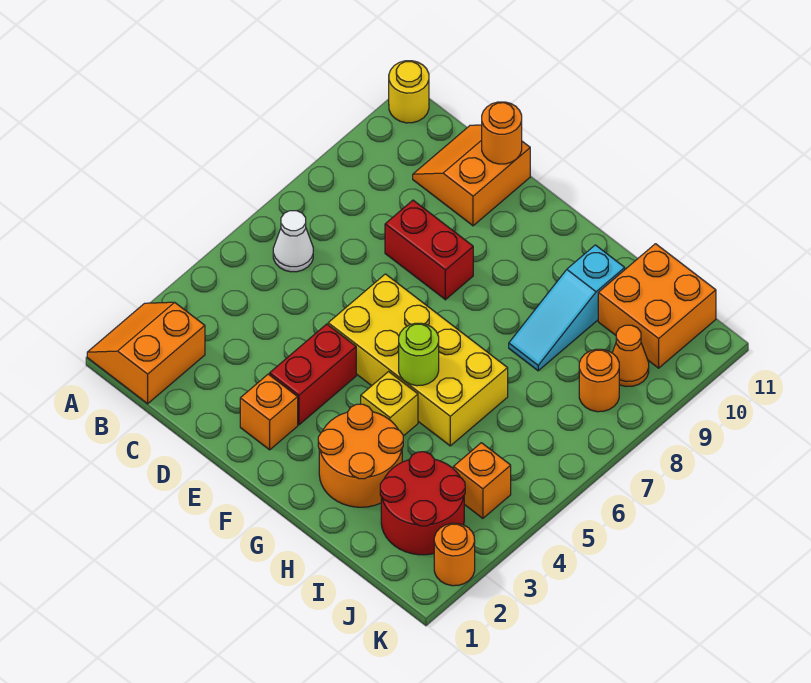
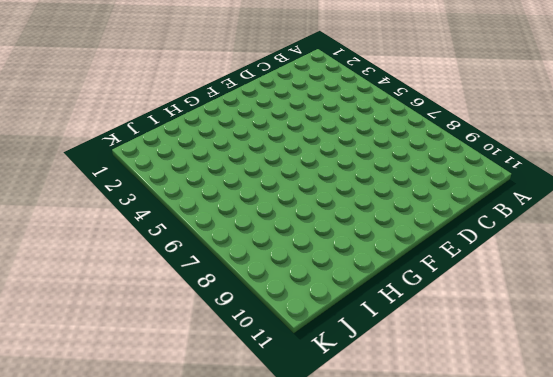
none -> orange slope A1:B2 level 1 top B
none -> yellow round brick A11 level 1
none -> white cone B6 level 1

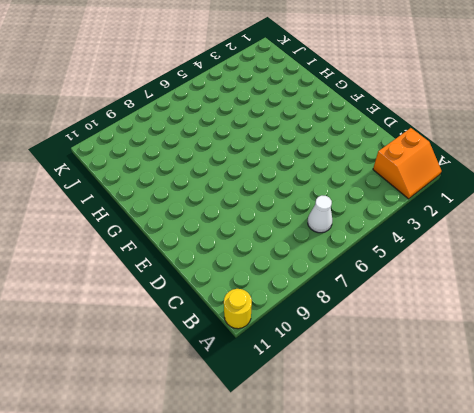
none -> orange slope C10:D11 level 1 top D
none -> red brick D8:E8 level 1
none -> orange brick E2 level 1

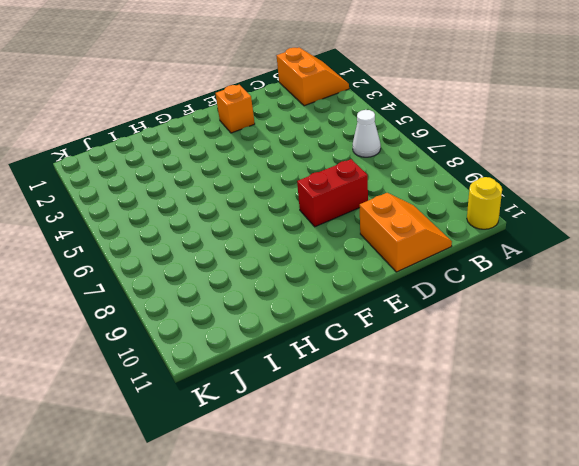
none -> red brick E3:E4 level 1
none -> yellow brick E5:H6 level 1
none -> orange round brick G2:H3 level 1

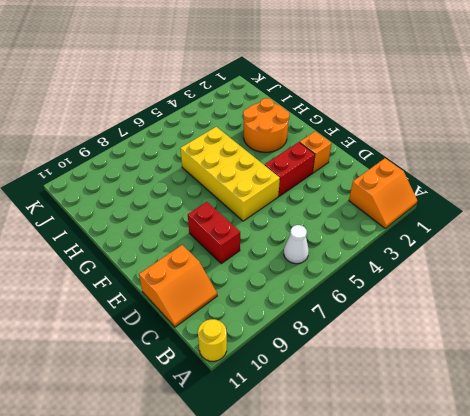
none -> yellow brick G4 level 1
none -> cyan slope H8:H10 level 1 top 10
none -> red round brick I2:J3 level 1

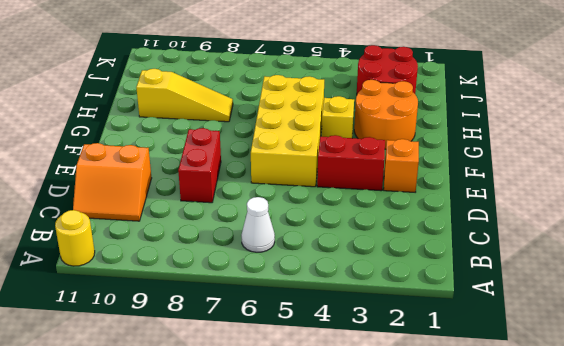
yellow slope H8:H10 level 1 top 10 -> cyan slope H8:H10 level 1 top 10
none -> orange slope A1:B2 level 1 top B
none -> orange brick I10:J11 level 1
none -> orange brick J4 level 1

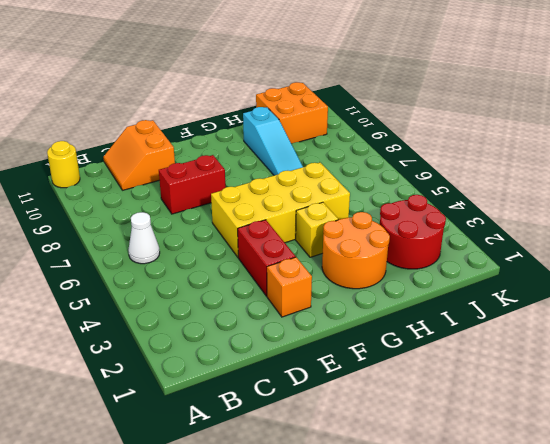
none -> orange slope A1:B2 level 1 top B
none -> orange brick J4 level 1
none -> orange round brick J8 level 1

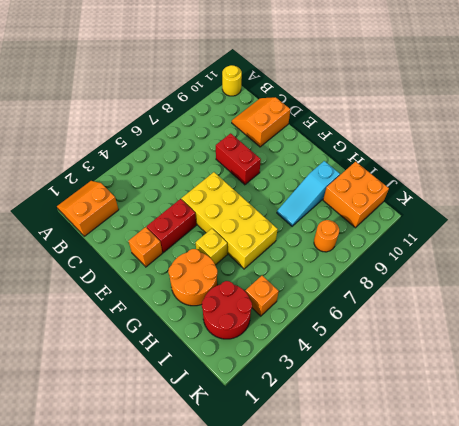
none -> white cone B6 level 1
none -> orange cone J9 level 1
none -> orange round brick K2 level 1

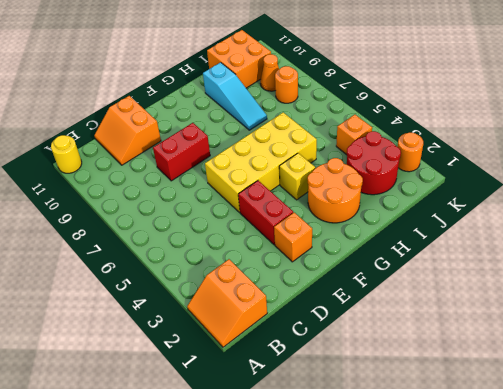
none -> white cone B6 level 1
none -> orange round brick D11 level 2
none -> lime round brick G5 level 2

